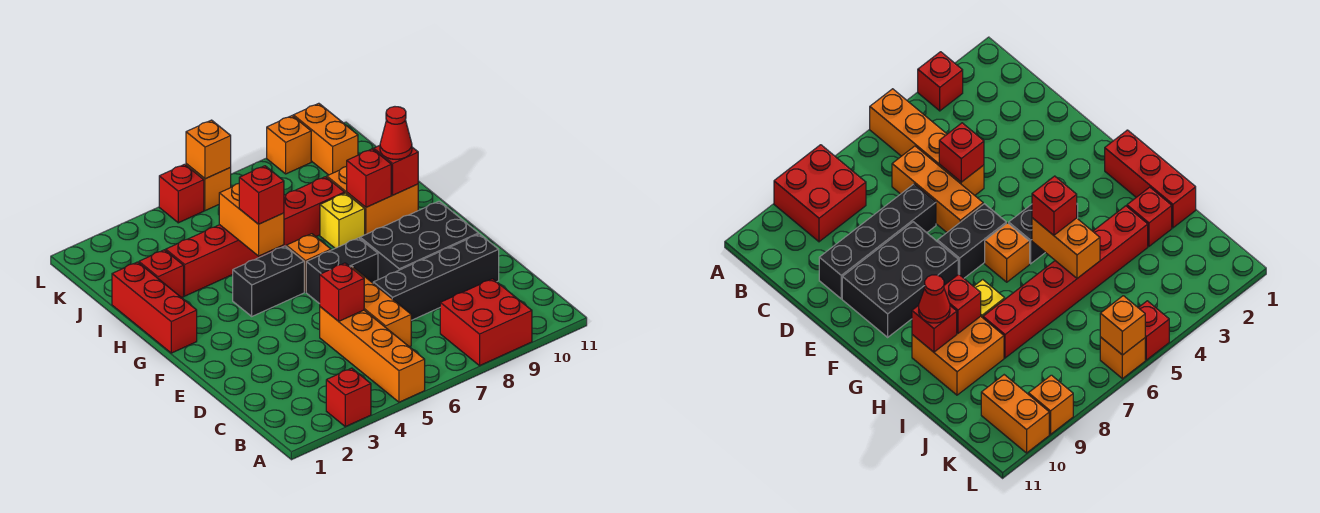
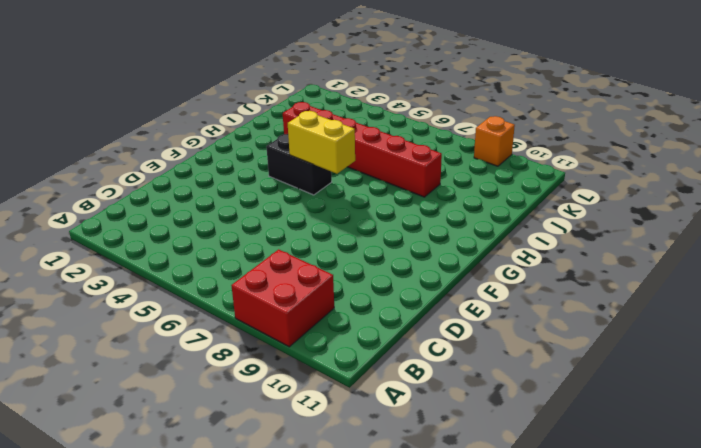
yellow brick G5:G6 level 2 -> none
none -> red brick A3 level 1
none -> orange brick A5:D5 level 1
none -> orange brick C6:E6 level 1

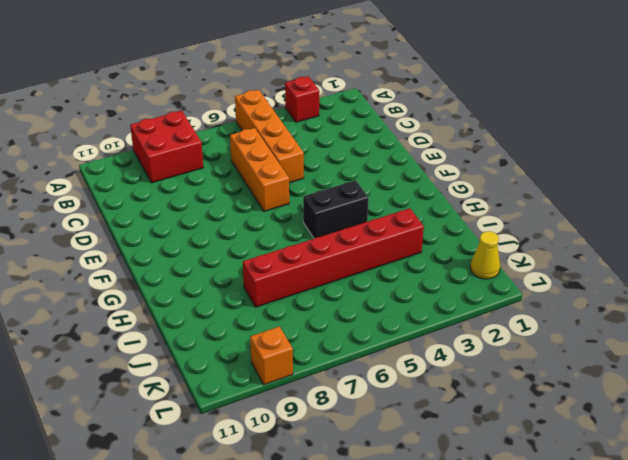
yellow cone K1 level 1 -> none
none -> black brick D7:D10 level 1
none -> black brick E8:F10 level 1
none -> black brick F6:F7 level 1

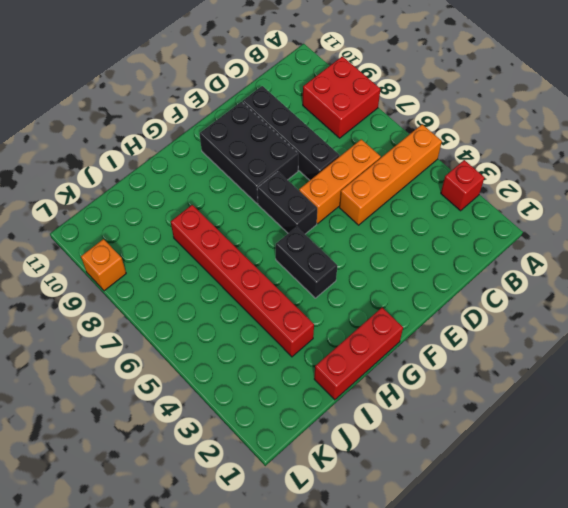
none -> orange brick G6 level 1
none -> yellow brick H8 level 1
none -> orange brick H9:I10 level 1

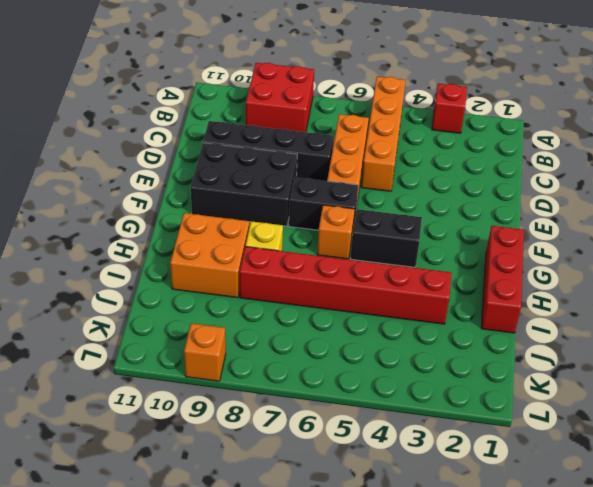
none -> red brick I2 level 1
none -> orange brick K10:L10 level 1
none -> red brick L5 level 1

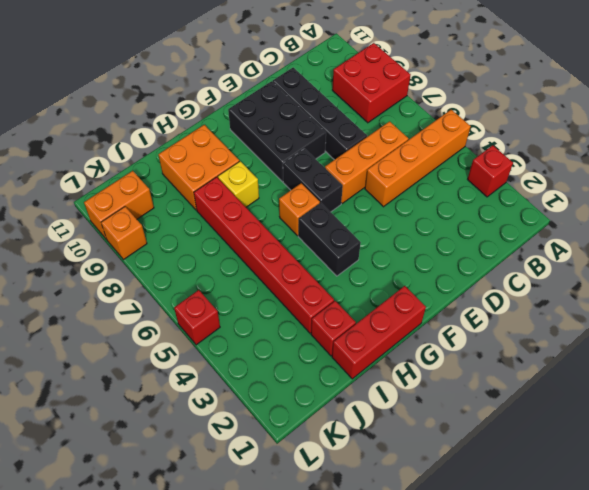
none -> orange brick L6 level 1
none -> red brick D5 level 2
none -> orange brick H5:I5 level 2

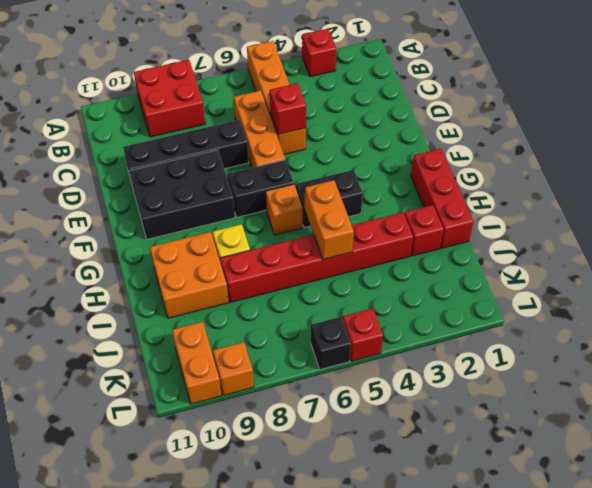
black brick L6 level 1 -> orange brick L6 level 1
none -> red brick H9 level 2
none -> red brick H10 level 2
none -> orange brick L6 level 2

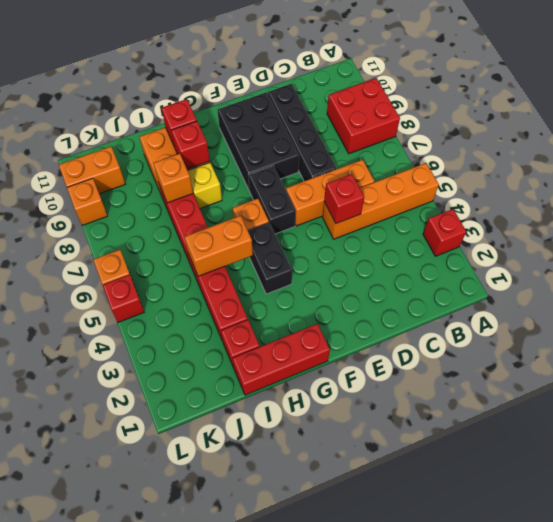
orange brick I8 level 2 -> orange brick L6 level 2
none -> red brick H5 level 3
none -> red cone H10 level 3

